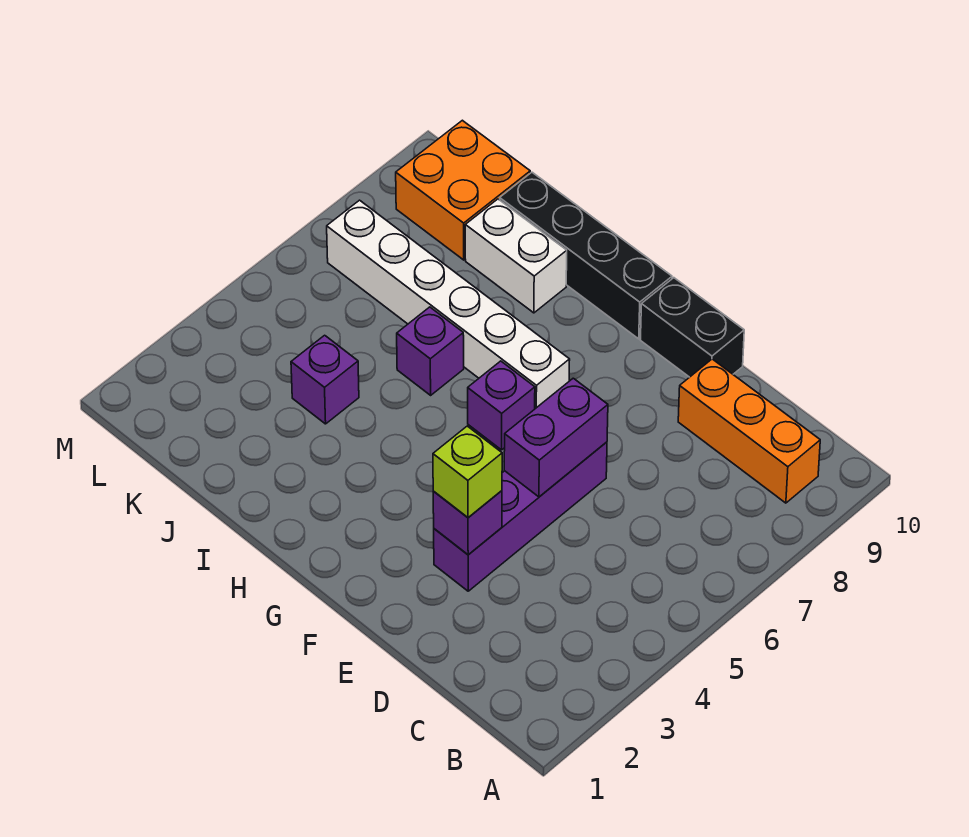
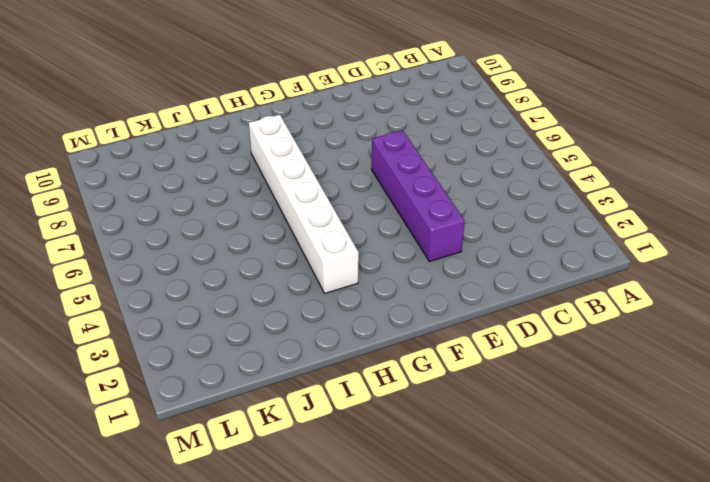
white brick H3:H8 level 1 -> white brick G7:L7 level 1
none -> orange brick B9:D9 level 1
none -> black brick E10:F10 level 1
none -> purple brick G6 level 1

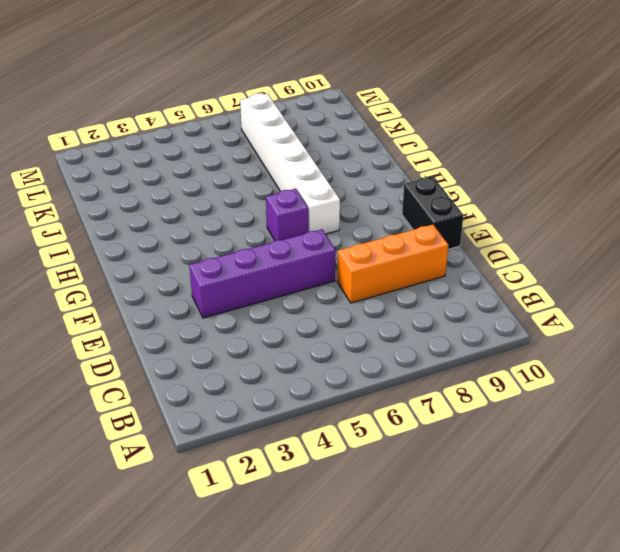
orange brick D7:D9 level 1 -> orange brick B9:D9 level 1
none -> black brick G10:J10 level 1
none -> purple brick I6 level 1
none -> white brick I9:J9 level 1

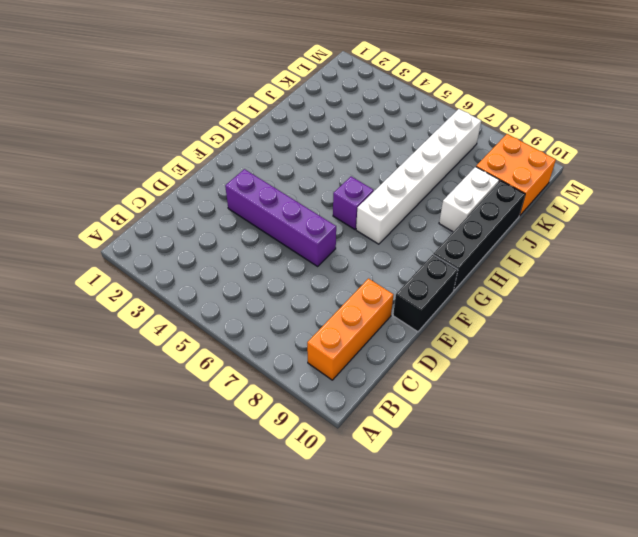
none -> purple brick I6 level 1
none -> purple brick J4 level 1
none -> purple brick E3 level 2

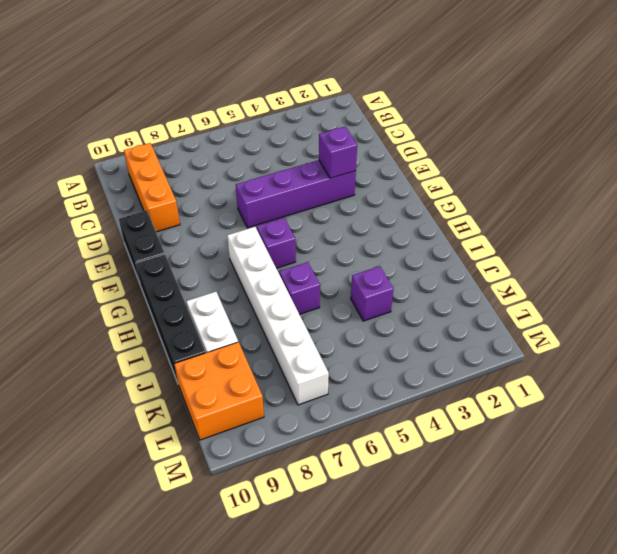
none -> purple brick E5:E6 level 2
none -> lime brick E3 level 3

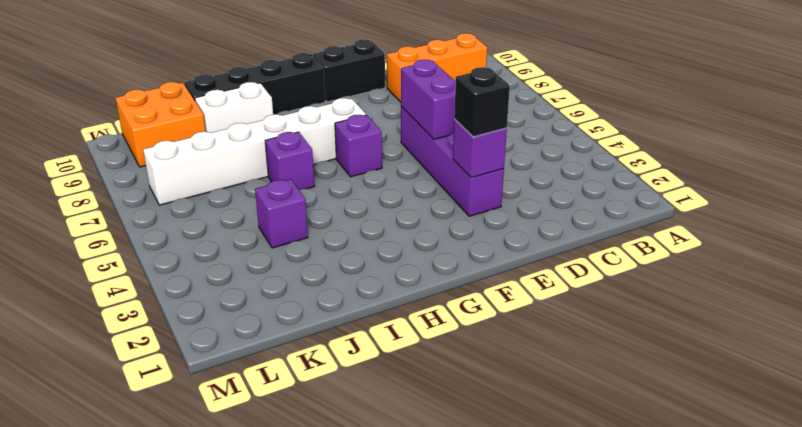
black brick E3 level 3 -> lime brick E3 level 3

